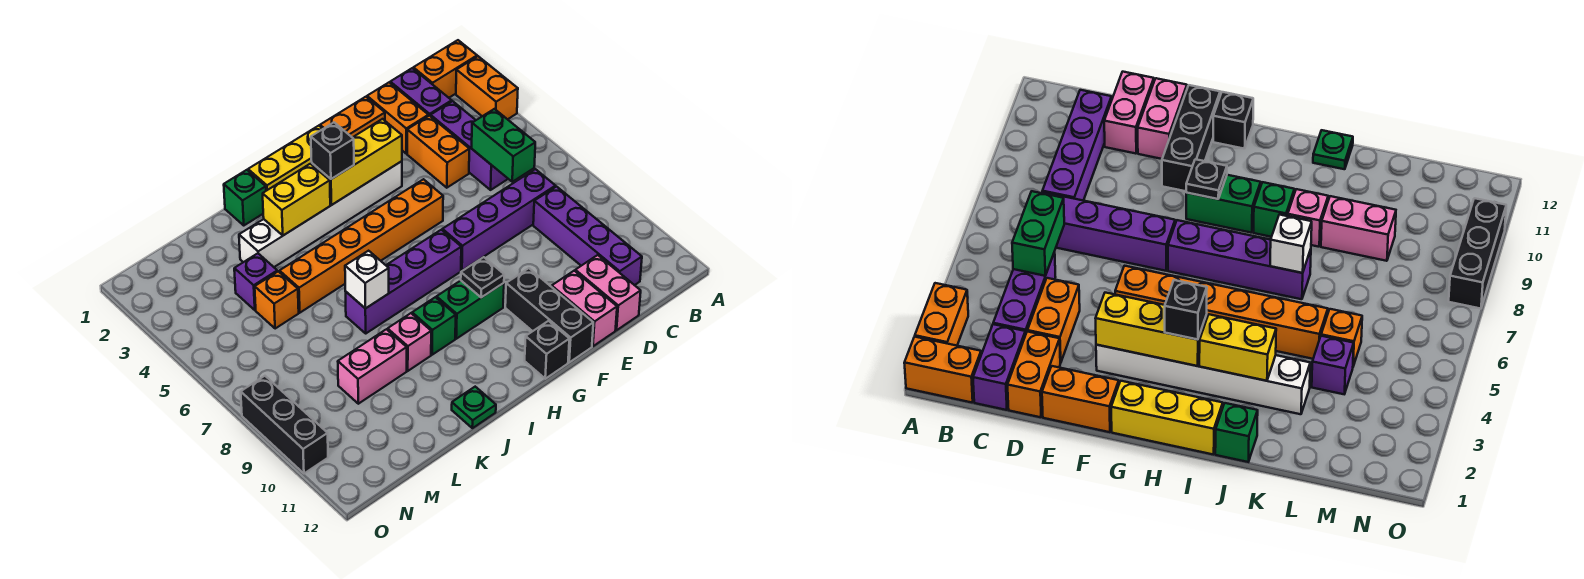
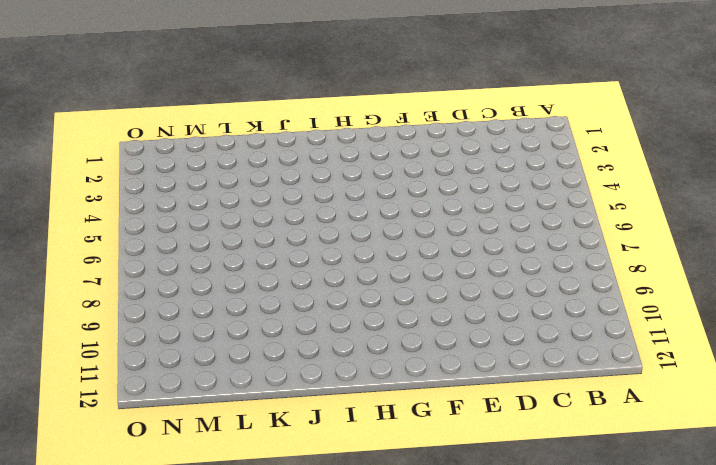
none -> orange brick A1:B1 level 1
none -> orange brick A2:A3 level 1
none -> purple brick C1:C2 level 1
none -> purple brick C3:C5 level 1

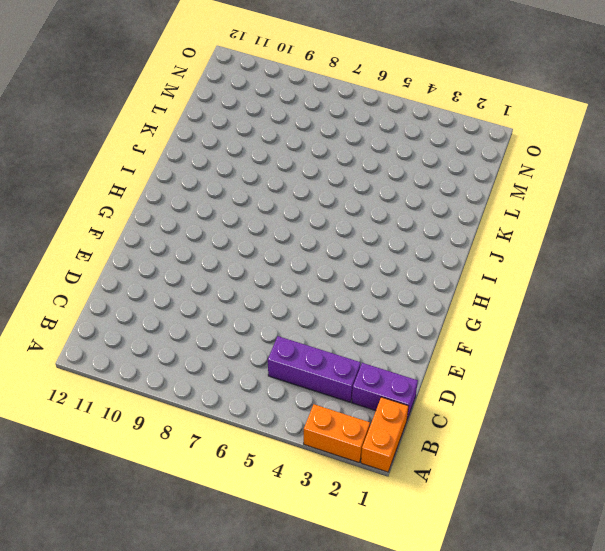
none -> purple brick C7:F7 level 1
none -> purple brick C8:C11 level 1
none -> orange brick D1:D2 level 1
none -> orange brick D3:D4 level 1

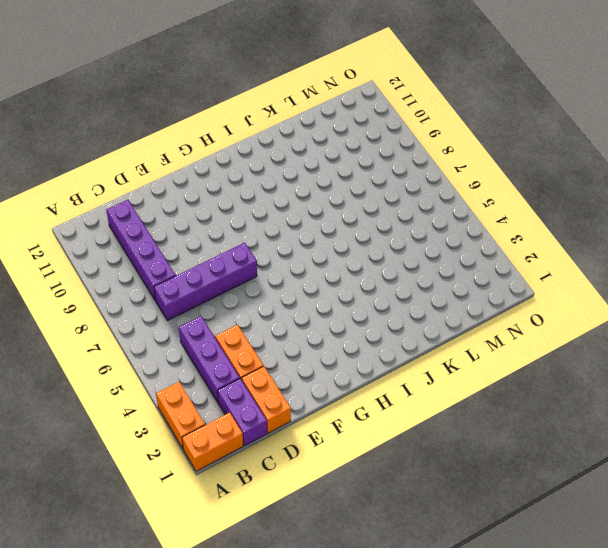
none -> pink brick D11:D12 level 1
none -> orange brick E1:F1 level 1
none -> pink brick E11:E12 level 1
none -> white brick F3:K3 level 1

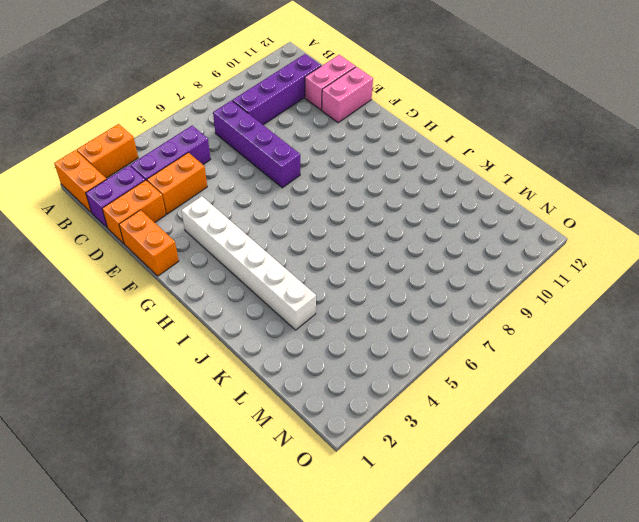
none -> orange brick F5:K5 level 1
none -> black brick F10:F12 level 1
none -> yellow brick G1:I1 level 1
none -> purple brick G7:J7 level 1

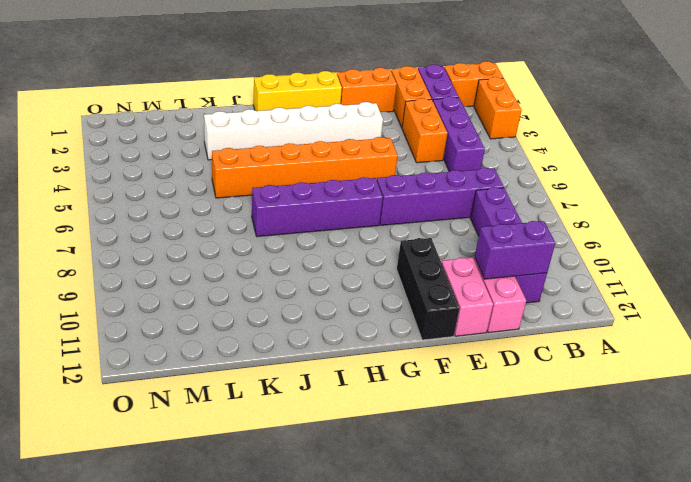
purple brick C11:D11 level 2 -> none
none -> green brick G9:H9 level 1
none -> black brick G12 level 1
none -> green brick I9 level 1
none -> green brick J1 level 1

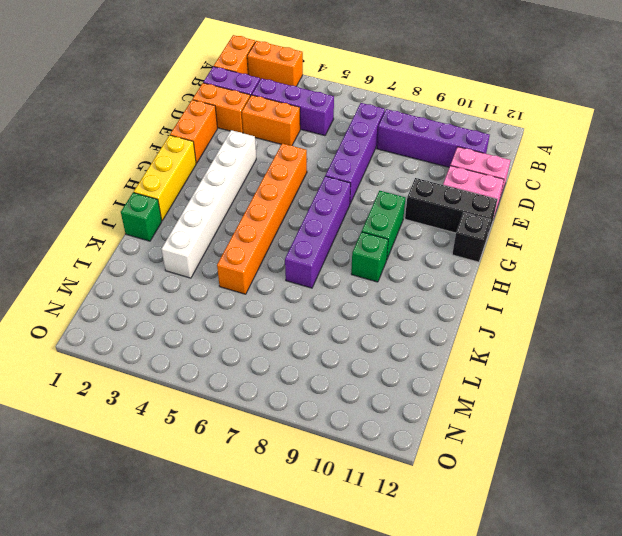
none -> pink brick J9 level 1
none -> green plate J12 level 1
none -> pink brick K9:L9 level 1
none -> purple brick L4 level 1

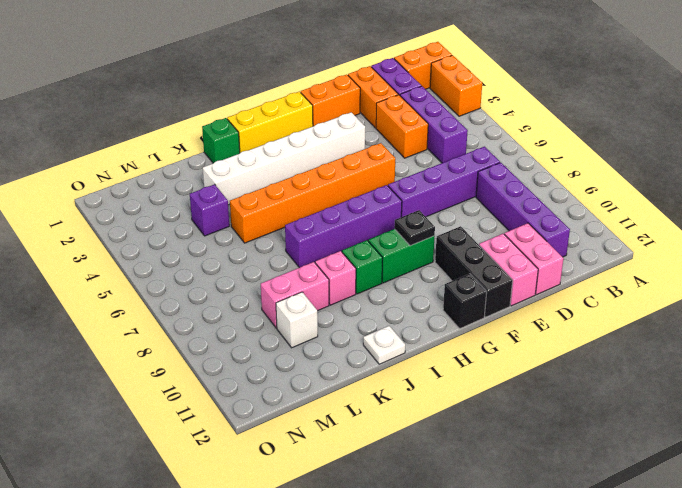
white plate J12 level 1 -> green plate J12 level 1
white brick L10 level 1 -> white brick J7 level 2
none -> orange brick L5 level 1
none -> black brick O8:O10 level 1
none -> green brick C5:C6 level 2
none -> yellow brick F3:H3 level 2

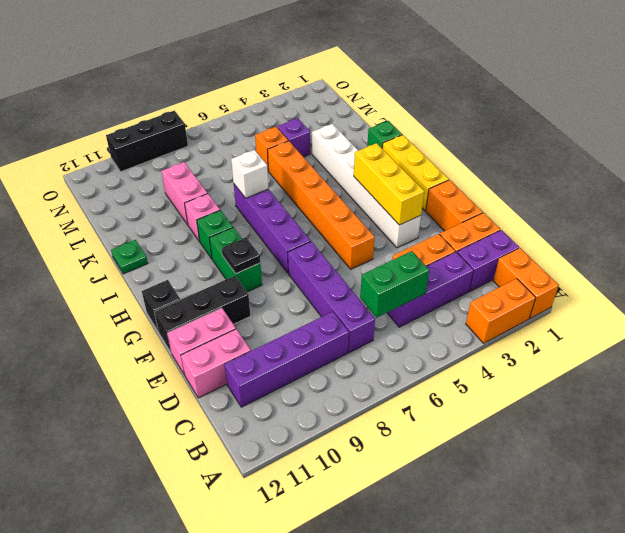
none -> yellow brick I3:J3 level 2
none -> black brick H3 level 3

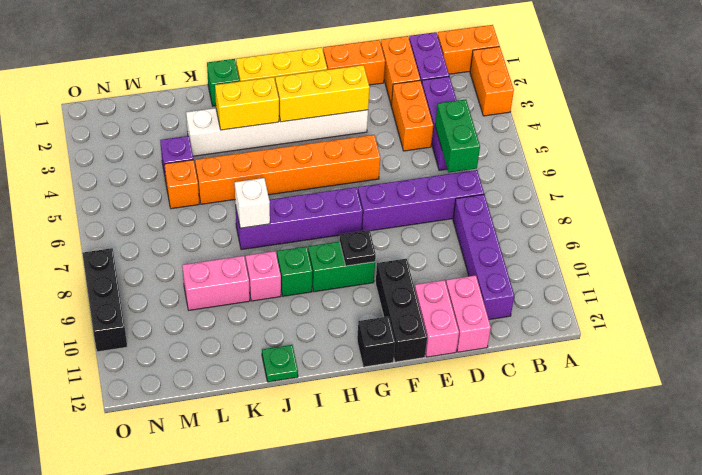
none -> black brick H3 level 3

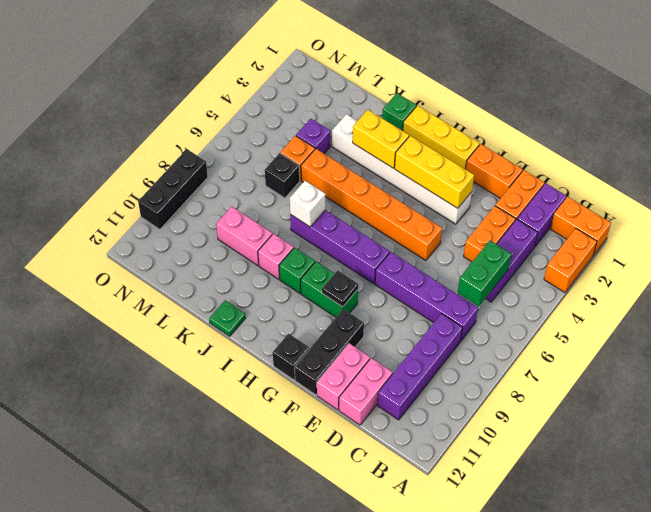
black brick L6 level 1 -> black brick H3 level 3

